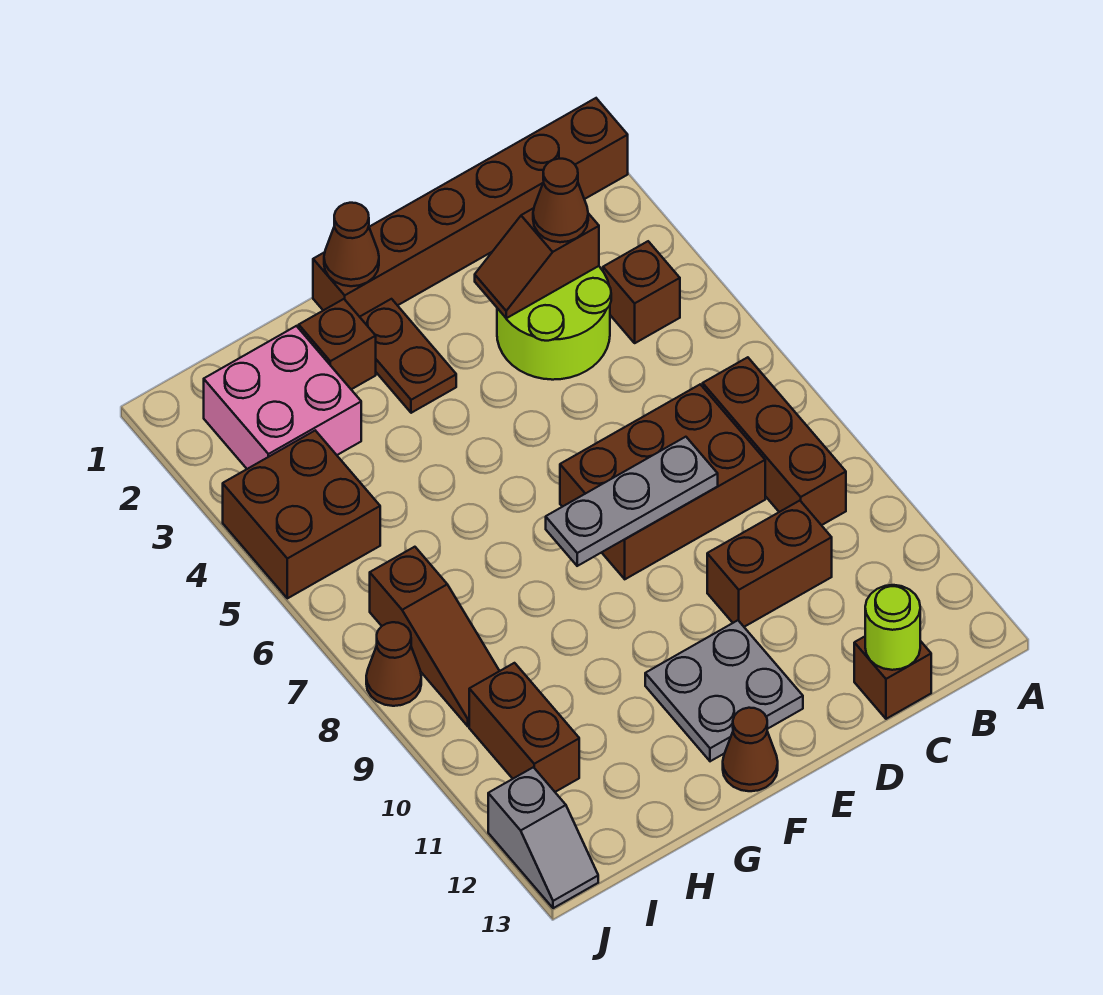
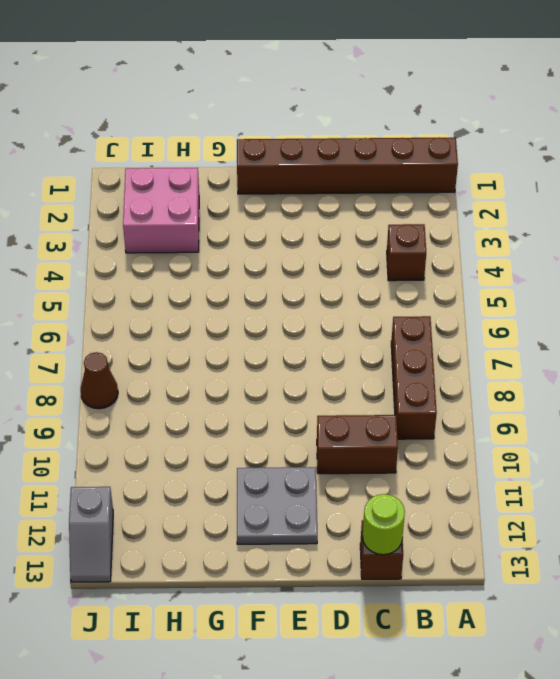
none -> lime round brick C3:D4 level 1
none -> brown brick C7:E8 level 1
none -> brown plate F2:F3 level 1

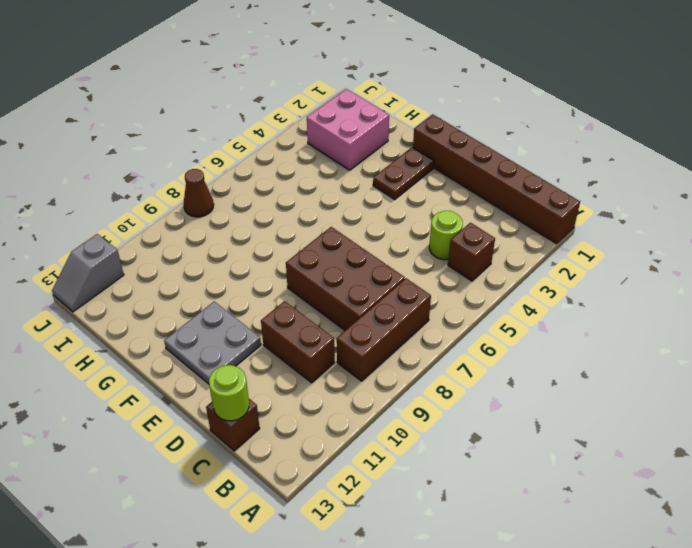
lime round brick C4 level 1 -> lime round brick C3:D4 level 1
none -> brown cone F13 level 1
none -> brown brick G2 level 1
none -> brown brick I4:J5 level 1

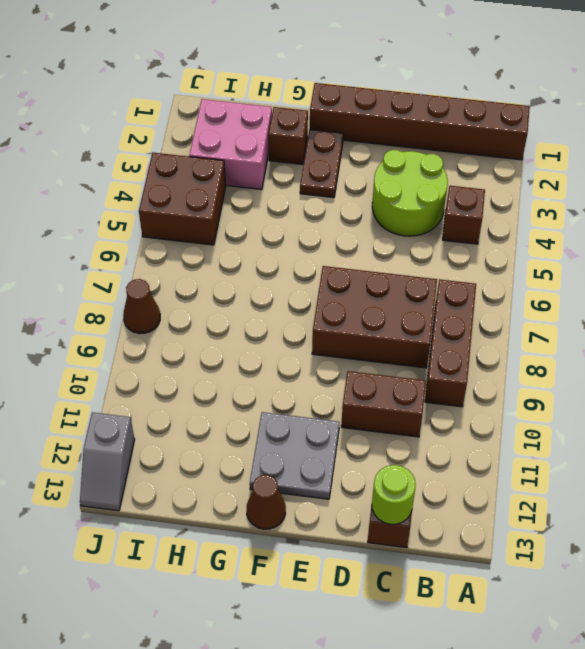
none -> brown slope I7:I9 level 1 top 7
none -> brown brick I10:I11 level 1
none -> brown slope C3:D3 level 2 top C

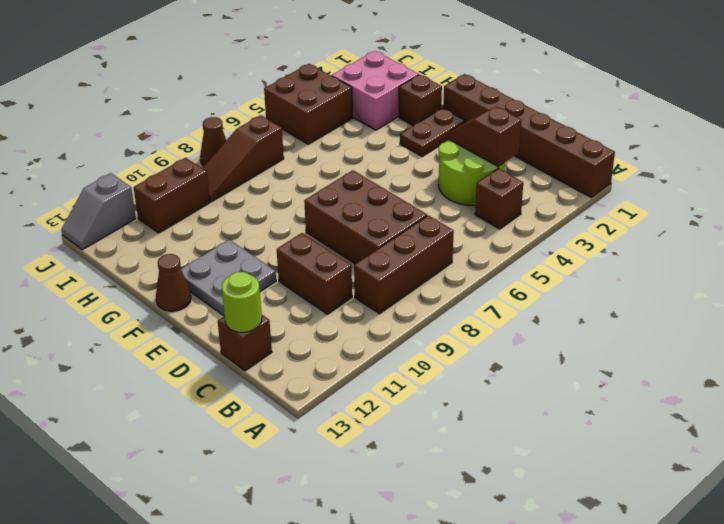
none -> grey plate D8:F8 level 2
none -> brown cone F1 level 2
none -> brown cone C3 level 3

